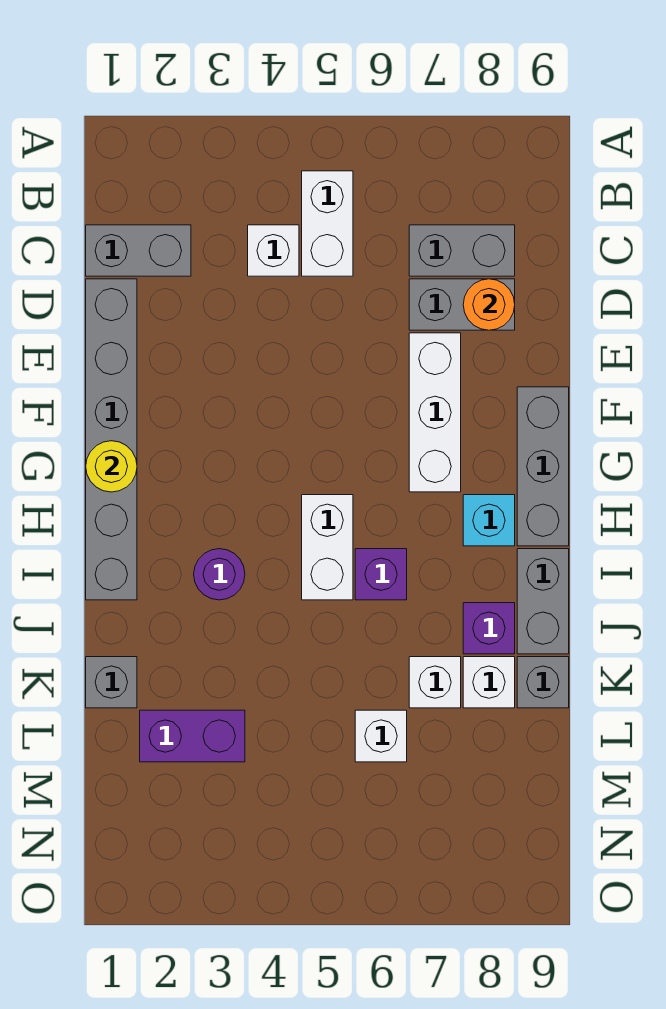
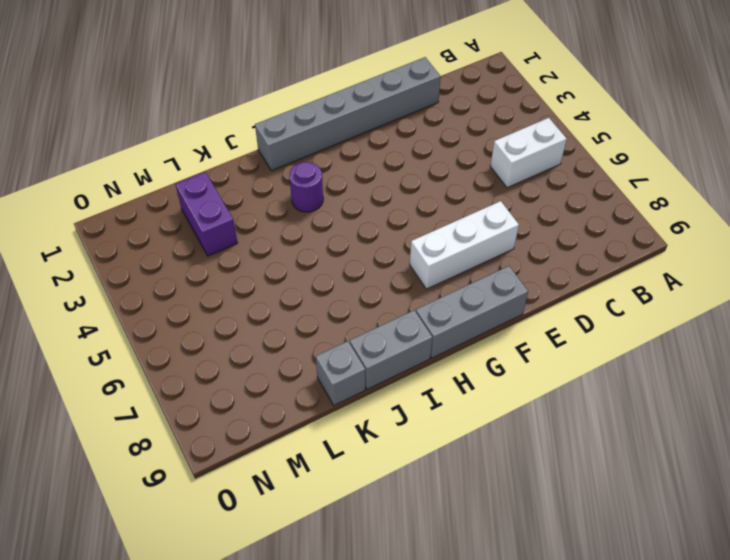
none -> grey brick C1:C2 level 1
none -> white brick C4 level 1
none -> grey brick C7:C8 level 1

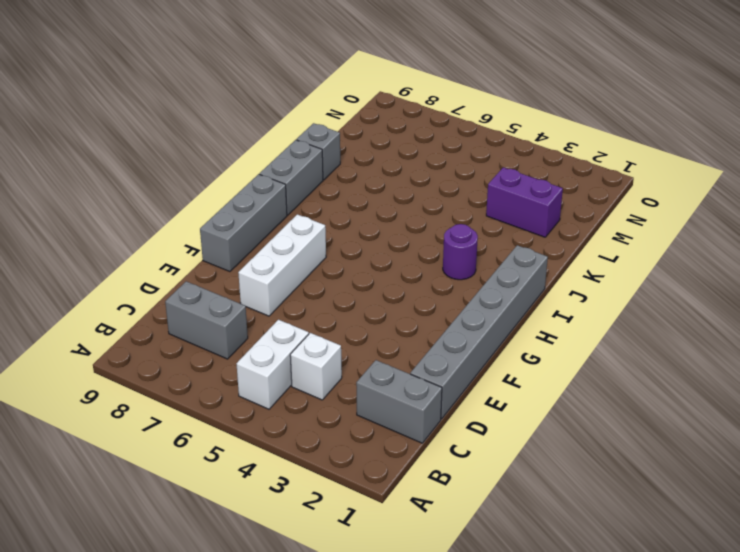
none -> grey brick D7:D8 level 1
none -> white brick H5:I5 level 1
none -> cyan brick H8 level 1

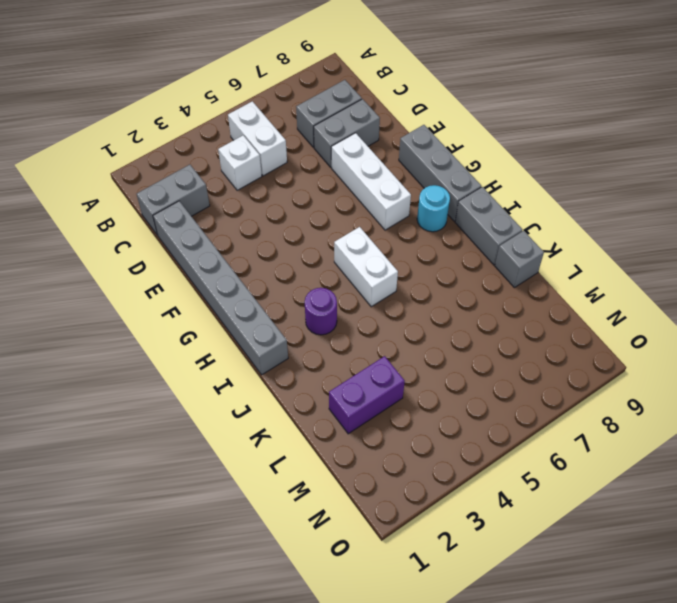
cyan round brick H8 level 1 -> cyan brick H8 level 1
none -> purple brick I6 level 1
none -> purple brick J8 level 1
none -> grey brick K1 level 1

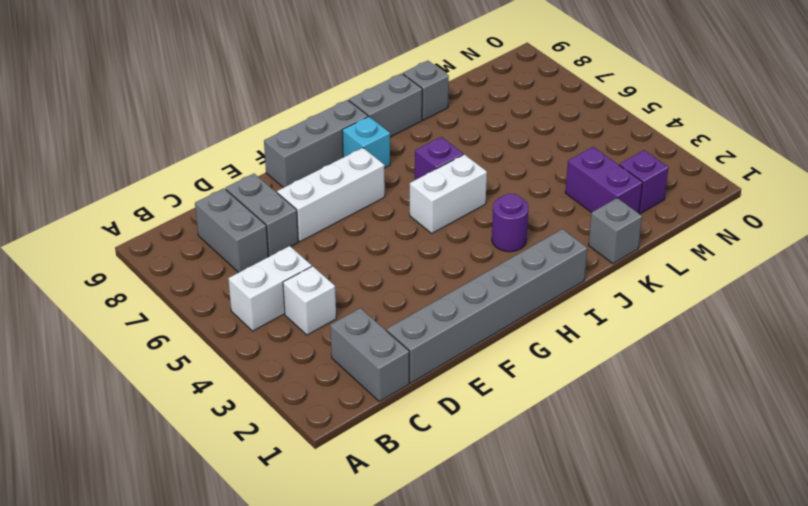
purple brick M2 level 1 -> purple brick J8 level 1
none -> white brick K7 level 1
none -> white brick K8 level 1
none -> white brick L6 level 1

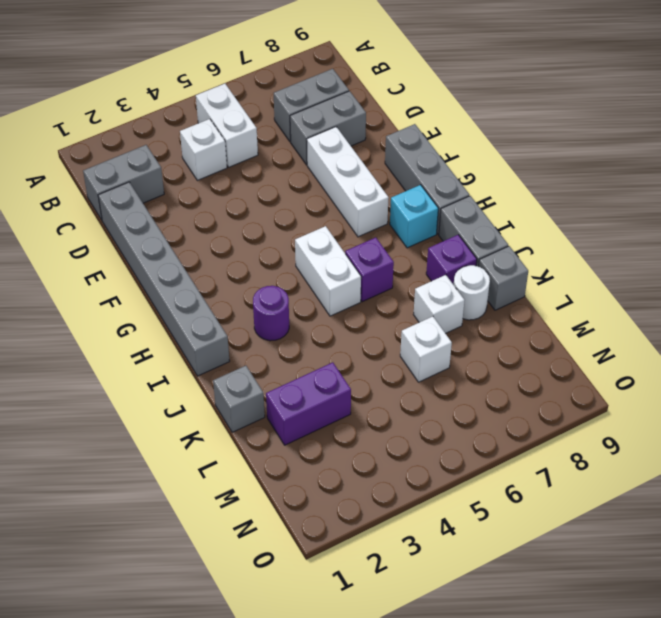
white round brick K8 level 1 -> white brick K8 level 1
none -> orange round brick D8 level 2
none -> yellow round brick G1 level 2

